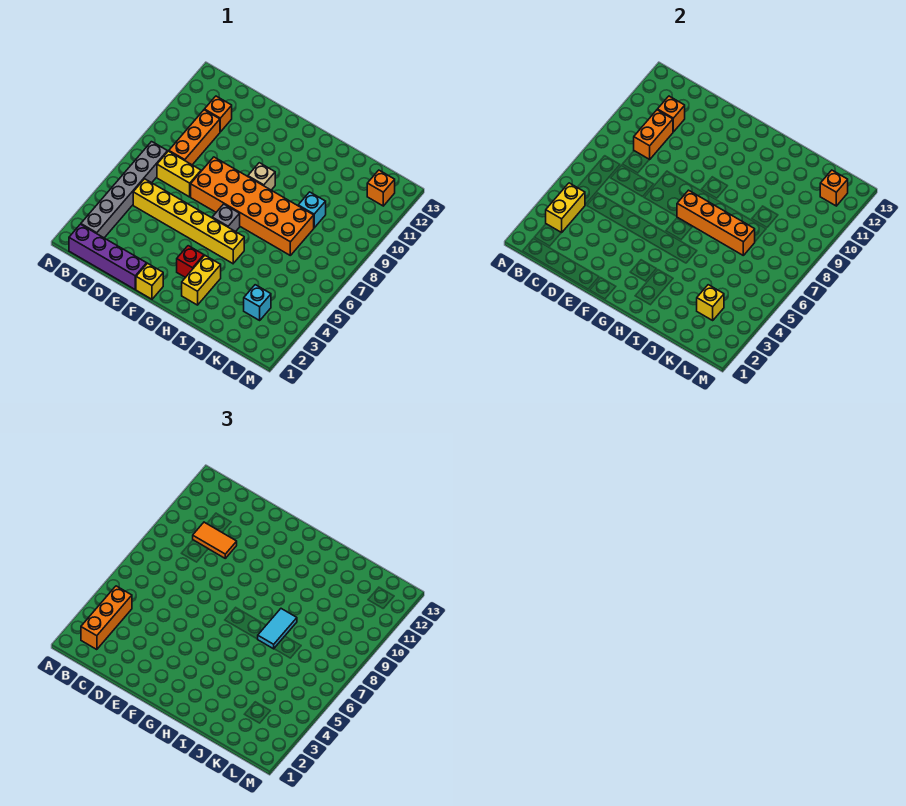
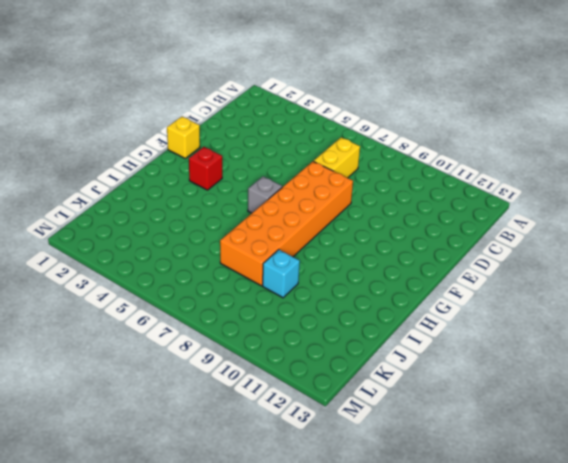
none -> purple brick B1:E1 level 1
none -> grey brick B2:B7 level 1
none -> yellow brick C5:H5 level 1

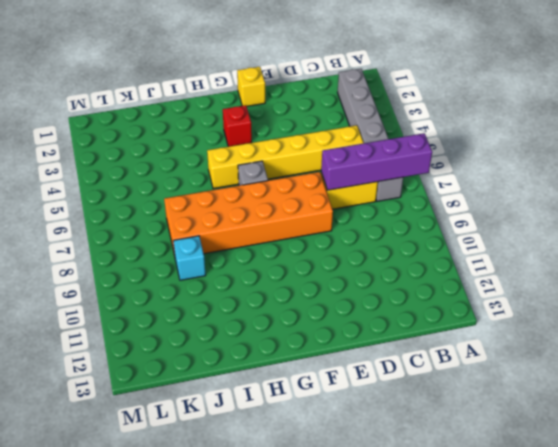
purple brick A7:D7 level 2 -> purple brick B1:E1 level 1
none -> orange brick C8:C10 level 1
none -> orange brick C11 level 1
none -> tan brick G9 level 1

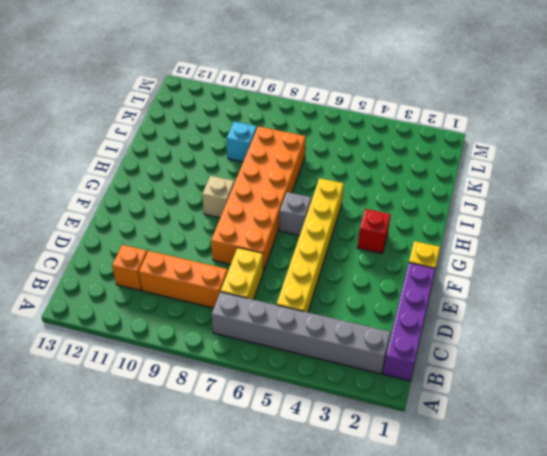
none -> yellow brick H2:H3 level 1
none -> cyan brick K3 level 1
none -> orange brick L12 level 1

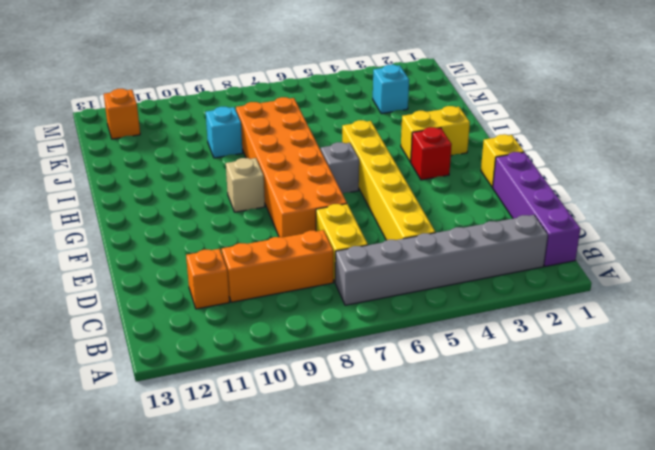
none -> yellow brick B3:B4 level 2
none -> orange brick C9:C10 level 2
none -> orange brick C11 level 2

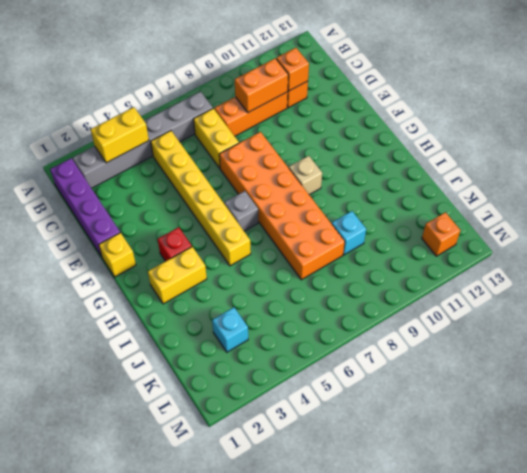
none -> orange brick G7:J7 level 2
none -> yellow brick K3 level 2
none -> orange brick L12 level 2

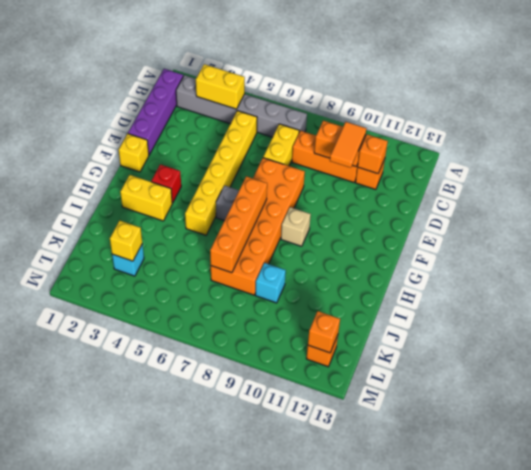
none -> orange brick B2:B4 level 3
none -> cyan tile I7:I8 level 3

